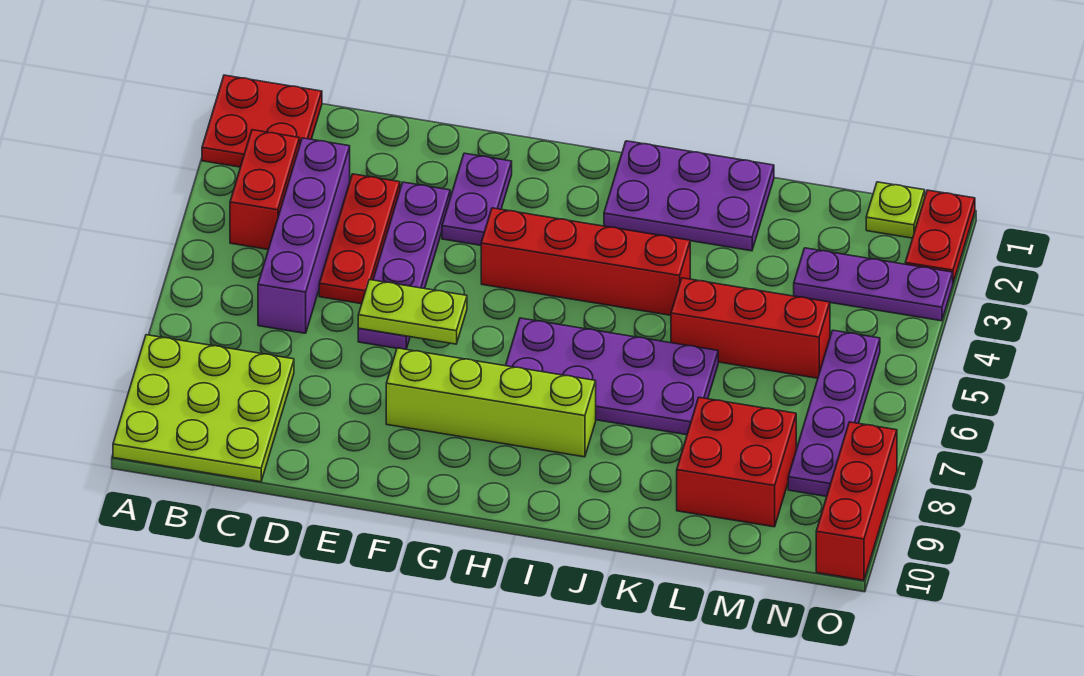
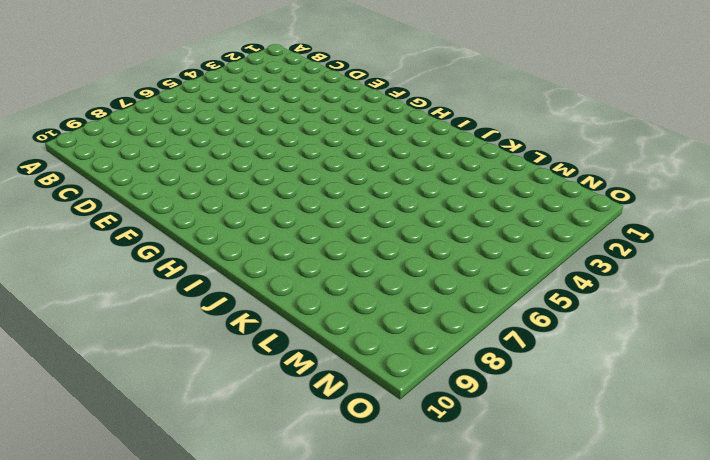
none -> red plate A1:B2 level 1
none -> lime plate A8:C10 level 1
none -> red brick B3:B4 level 1

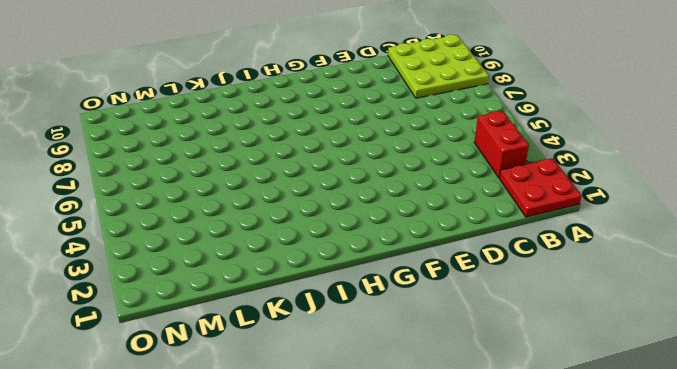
none -> purple brick C3:C6 level 1
none -> red plate D3:D5 level 1
none -> purple plate E3:E6 level 1

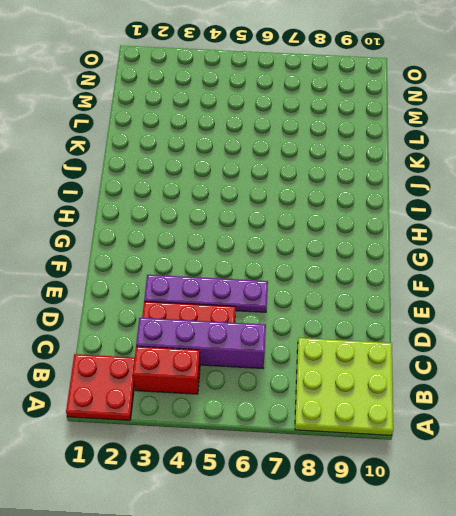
none -> purple plate F2:F3 level 1
none -> lime brick F8:I8 level 1
none -> red brick G4:J4 level 1

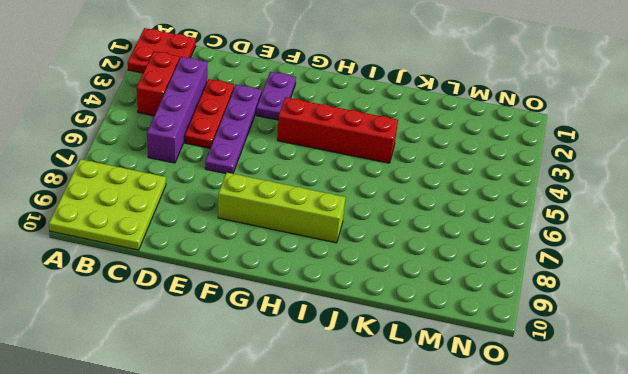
none -> purple plate H6:K7 level 1
none -> purple plate I1:K2 level 1
none -> red brick K5:M5 level 1

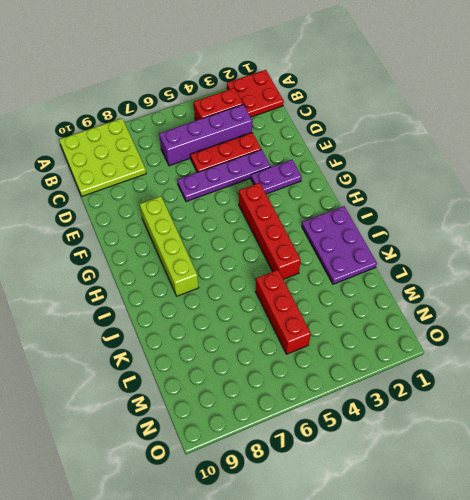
none -> purple plate H6:K7 level 1
none -> red brick L8:M9 level 1
none -> purple plate M3:O3 level 1

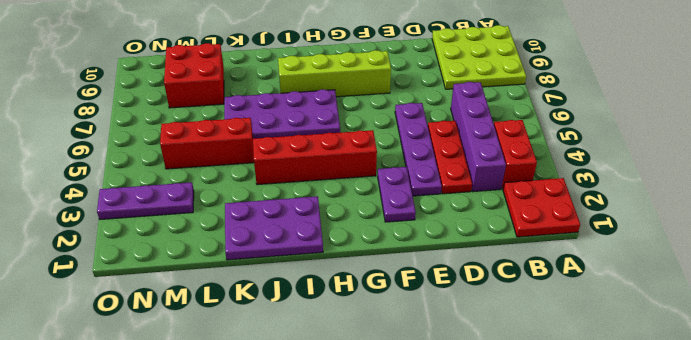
none -> lime plate N1 level 1
none -> purple plate N5:N8 level 1
none -> red plate O1:O2 level 1

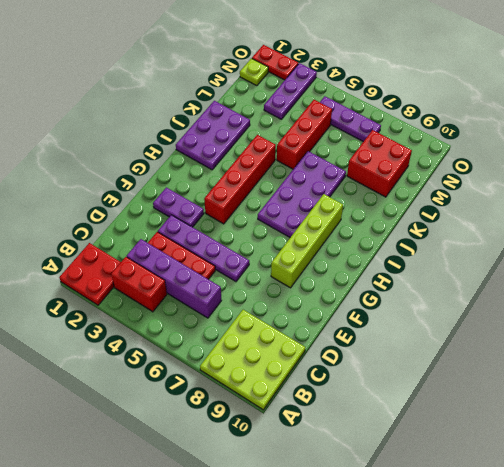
purple plate N5:N7 level 1 -> purple plate N5:N8 level 1
none -> red brick O8:O10 level 1
none -> lime plate E6:F6 level 2

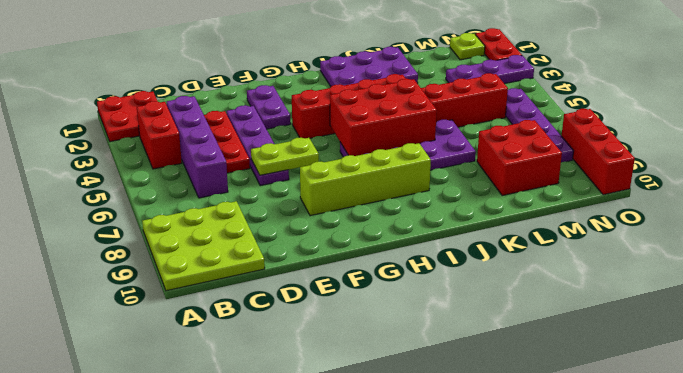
red brick H5:J6 level 2 -> none

